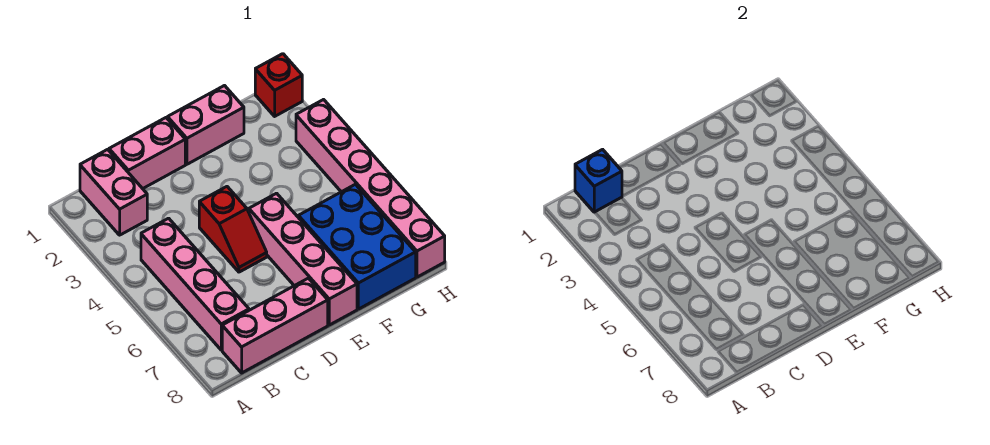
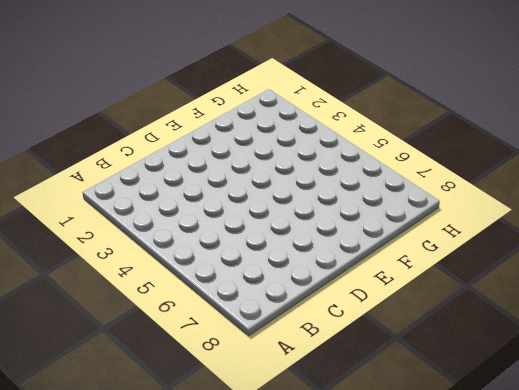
none -> pink brick B1:B2 level 1
none -> pink brick B4:B7 level 1

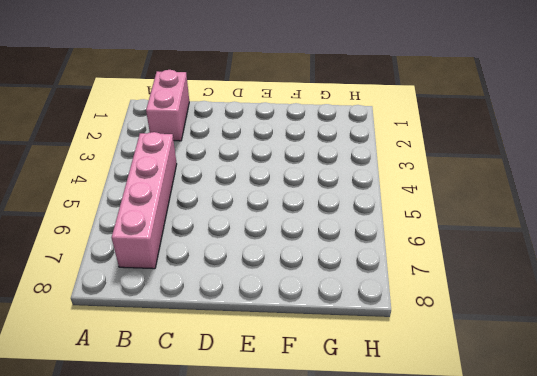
none -> pink brick B8:D8 level 1
none -> pink brick C1:D1 level 1

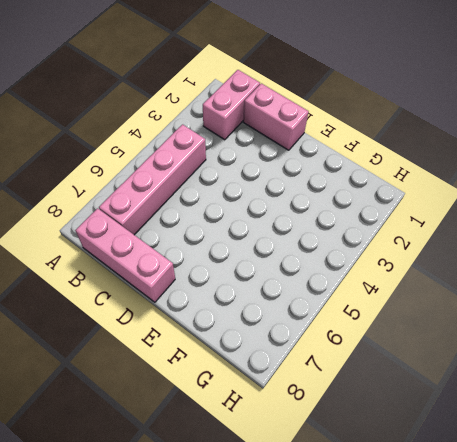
none -> red slope D4:D5 level 1 top 4
none -> pink brick E1:F1 level 1

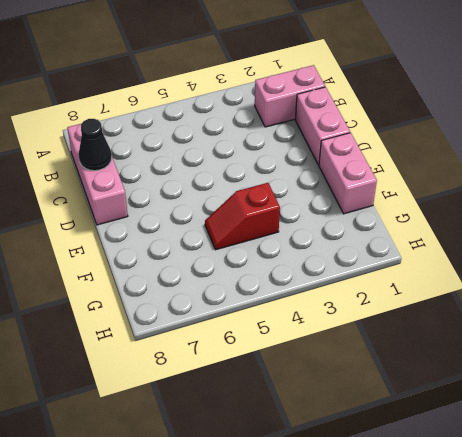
black cone C8 level 2 -> none
red slope F4:F5 level 1 top 4 -> red slope D4:D5 level 1 top 4
none -> pink brick B4:B7 level 1
none -> pink brick E5:E8 level 1

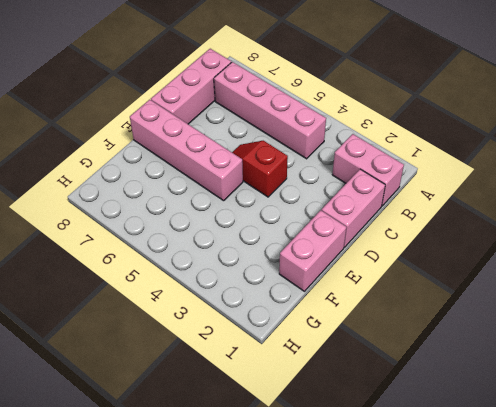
none -> blue brick F6:G8 level 1
none -> red brick H1 level 1

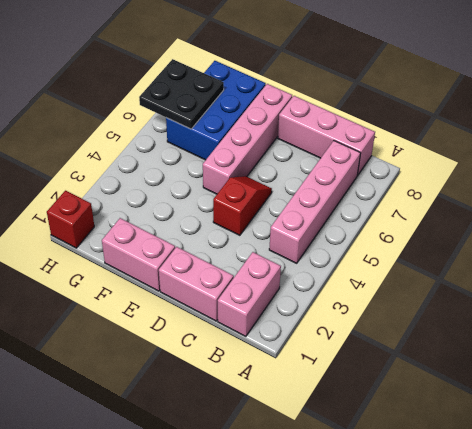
black plate G6:H7 level 2 -> none
none -> pink brick H3:H8 level 1
none -> blue brick B1 level 2

